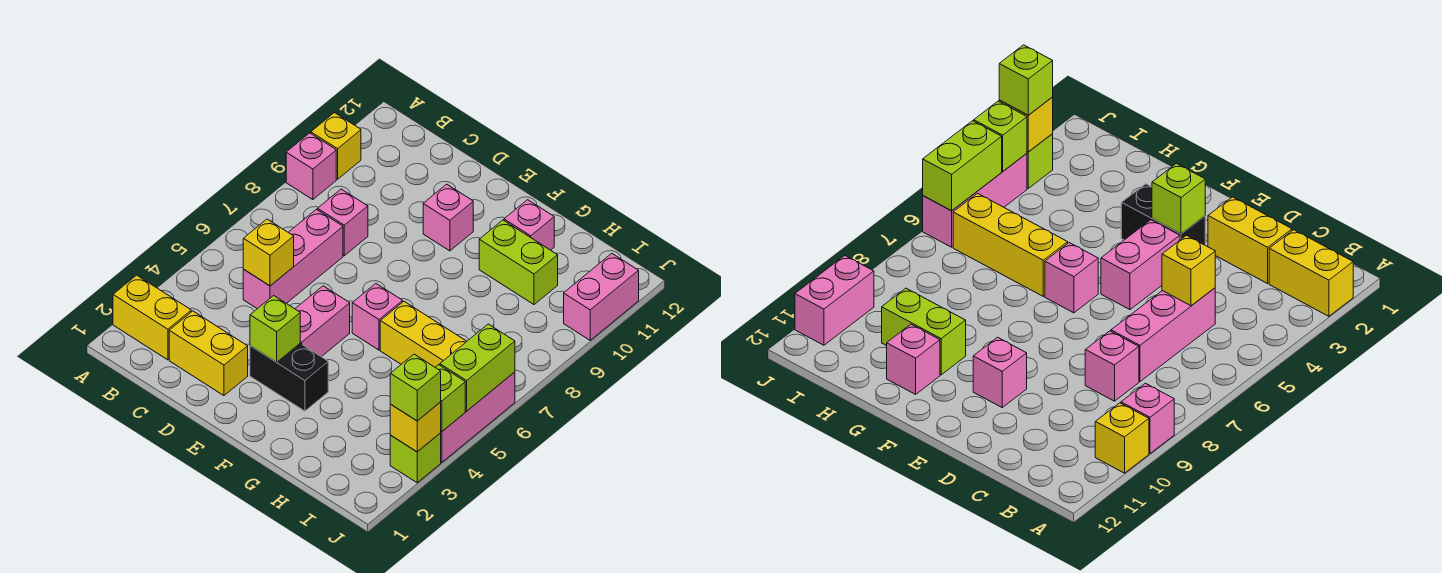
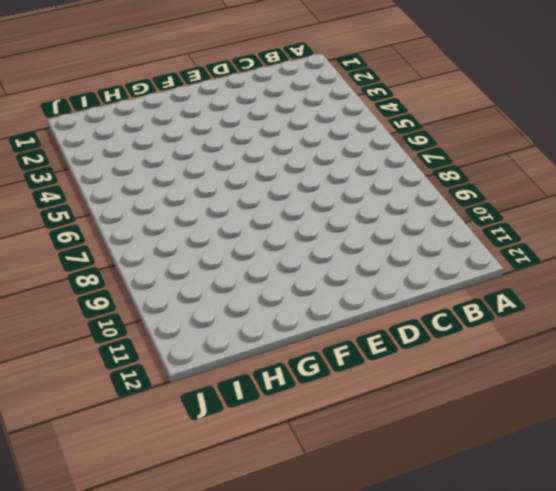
none -> yellow brick A2:B2 level 1
none -> pink brick A9 level 1
none -> yellow brick A10 level 1

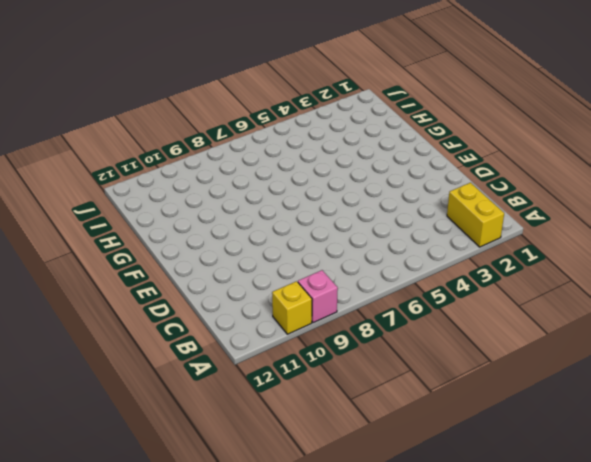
none -> yellow brick C2:D2 level 1
none -> pink brick C5:C7 level 1
none -> pink brick C8 level 1

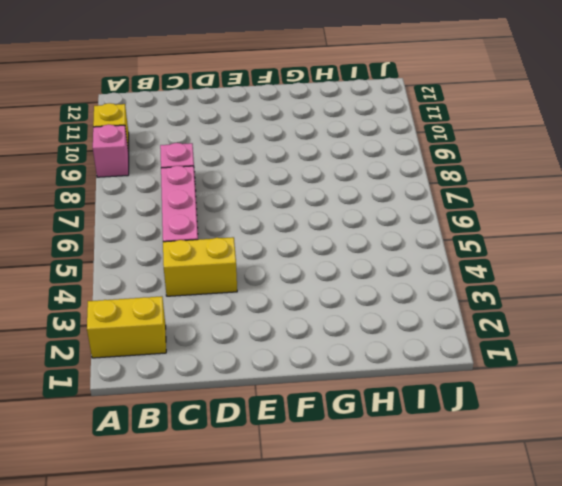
yellow brick C4:D4 level 1 -> yellow brick C2:D2 level 1
none -> black brick E3:F3 level 1
none -> pink brick E4:E5 level 1
none -> pink brick E10 level 1

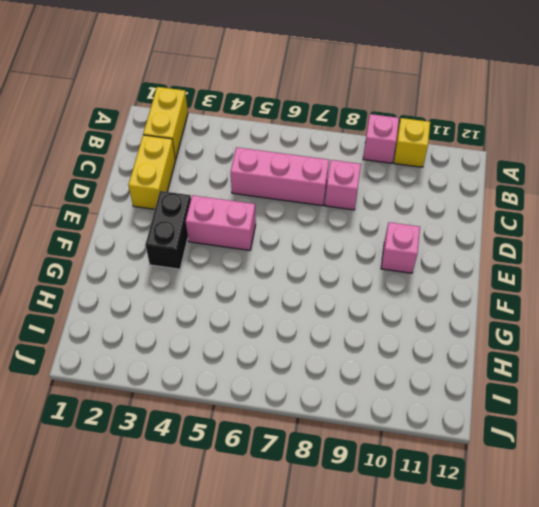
none -> pink brick F6 level 1
none -> yellow brick G6:I6 level 1
none -> lime brick G10:H10 level 1

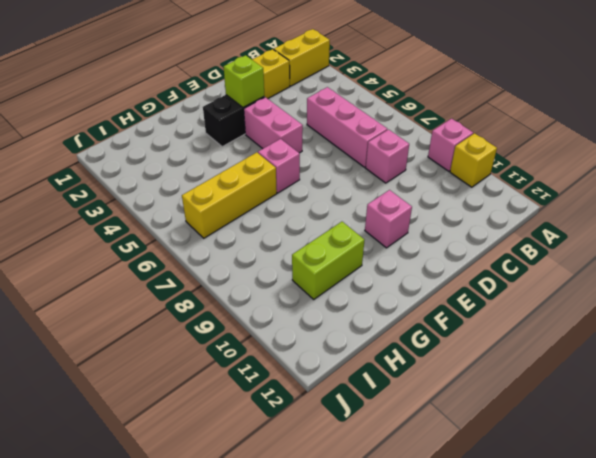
none -> pink brick G11 level 1
none -> lime brick J3 level 1
none -> pink brick J4:J6 level 1

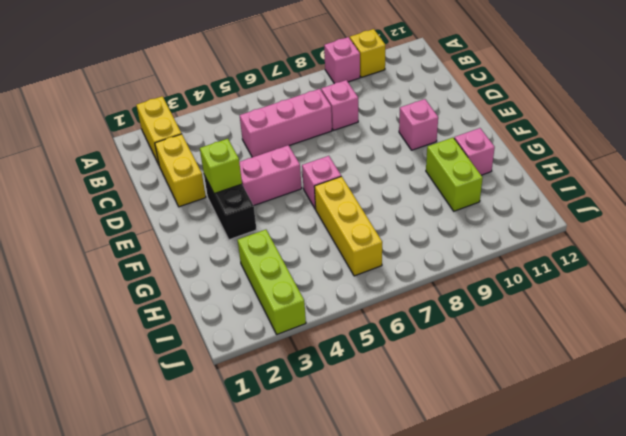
lime brick H3:J3 level 1 -> lime brick J3 level 1
none -> pink brick J4:J6 level 1
none -> pink brick J10:J11 level 1
none -> yellow brick C5 level 2

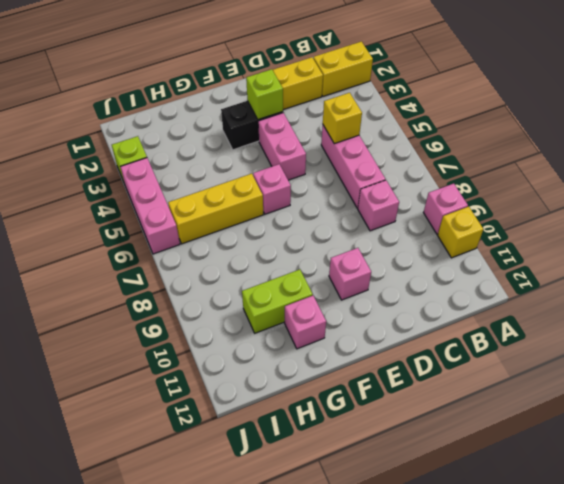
none -> pink brick J10:J11 level 1
none -> yellow brick J3 level 2
none -> lime brick J4 level 2

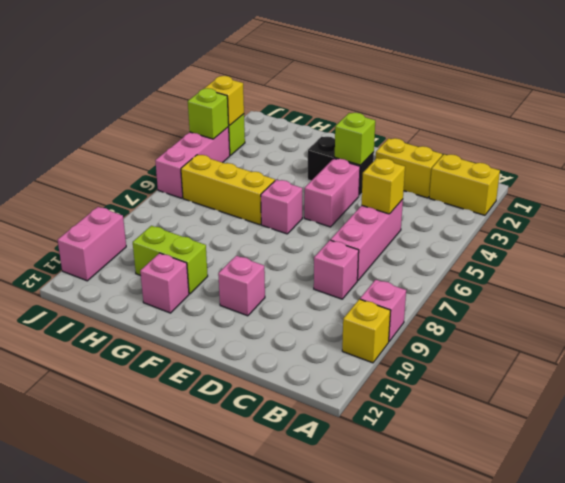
none -> lime brick J5:J6 level 2
none -> lime brick J3 level 3

